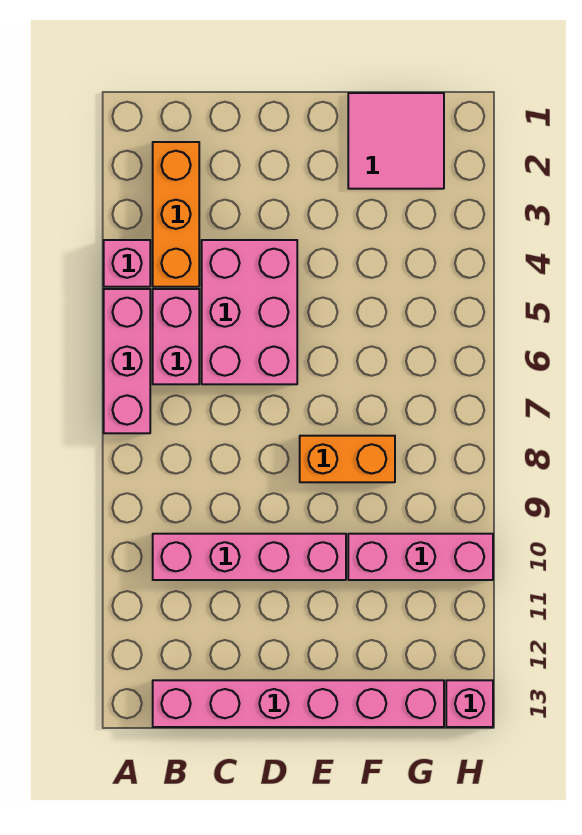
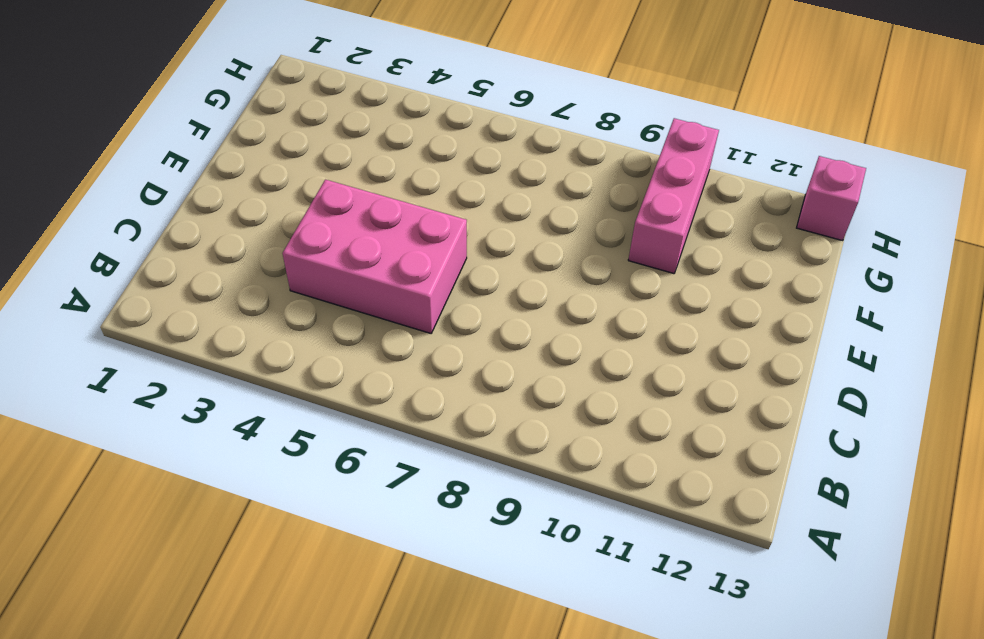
none -> pink brick A4 level 1
none -> pink brick A5:A7 level 1

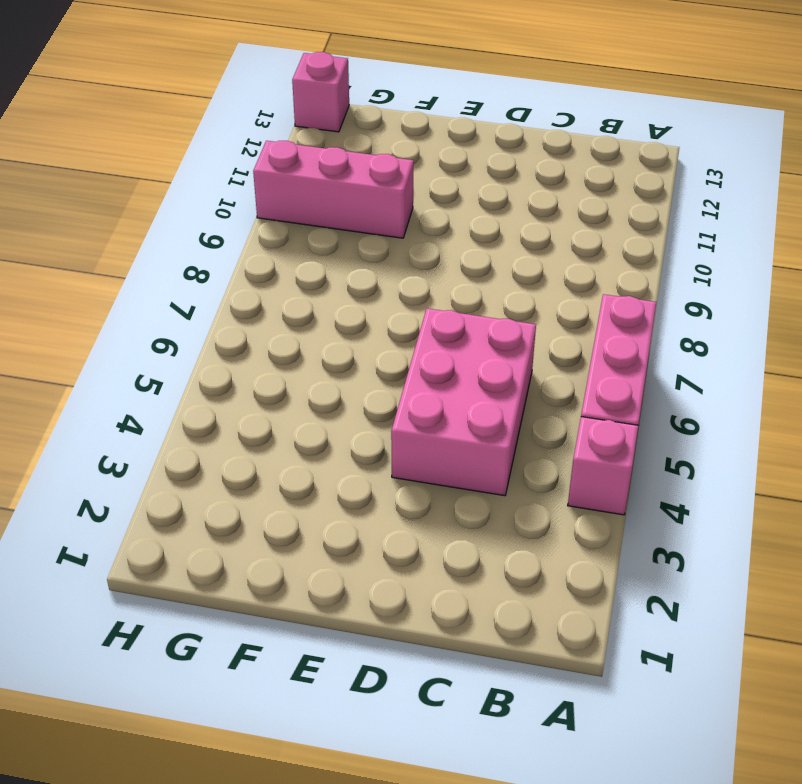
none -> orange brick B2:B4 level 1
none -> pink brick B5:B6 level 1

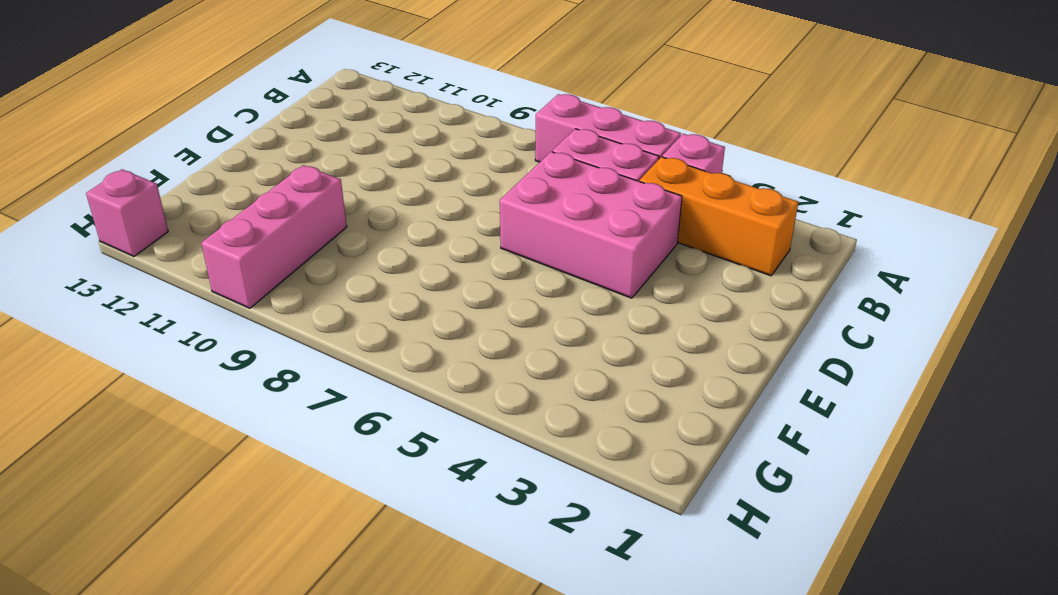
none -> pink brick B10:E10 level 1
none -> pink brick B13:G13 level 1

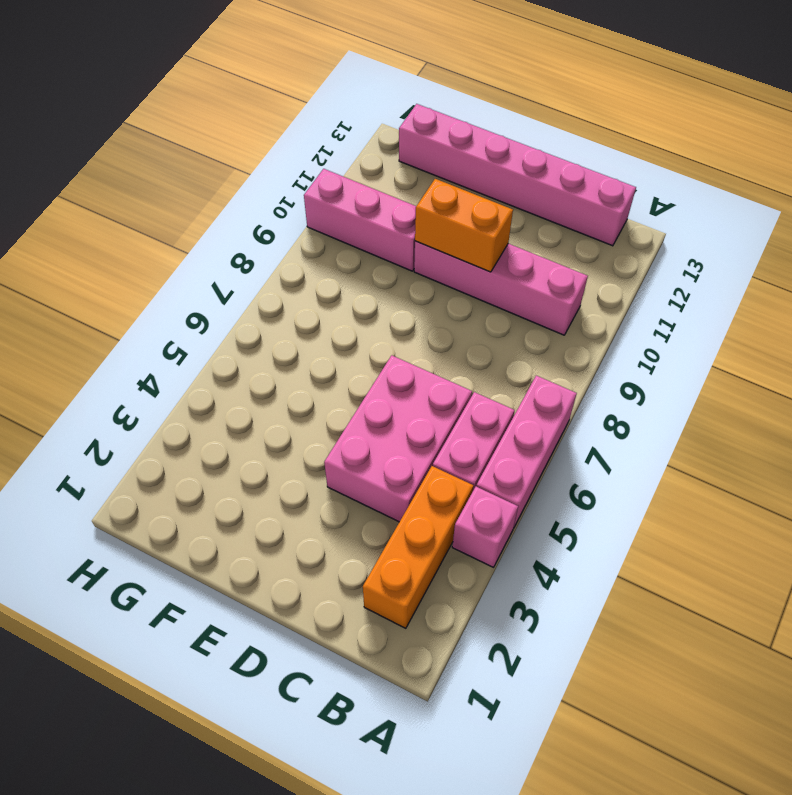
orange brick D10:E10 level 2 -> orange brick E8:F8 level 1
none -> pink tile F1:G2 level 1
none -> pink brick H13 level 1

